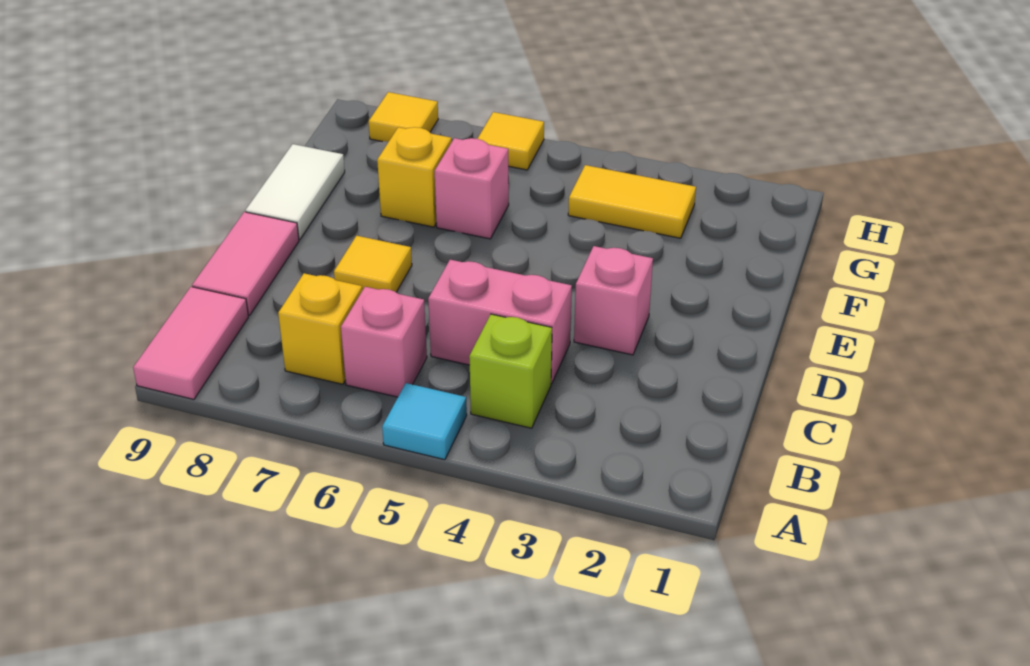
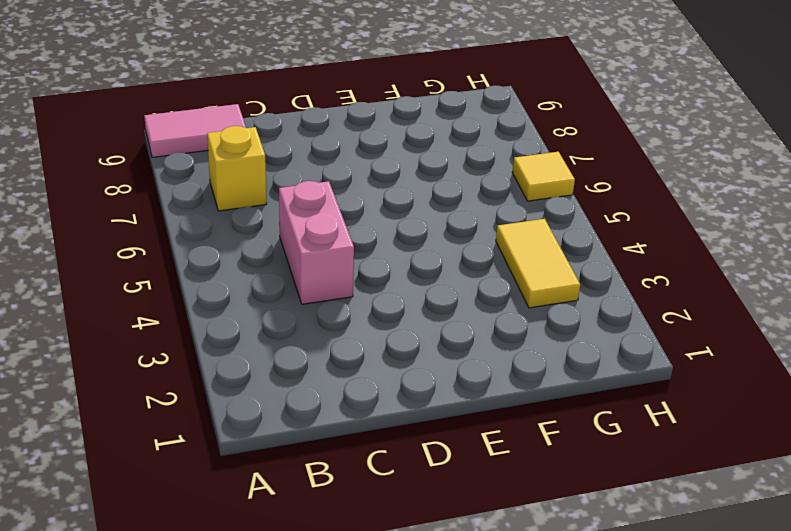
none -> cyan tile A5 level 1
none -> lime brick B4 level 1
none -> pink brick B6 level 1

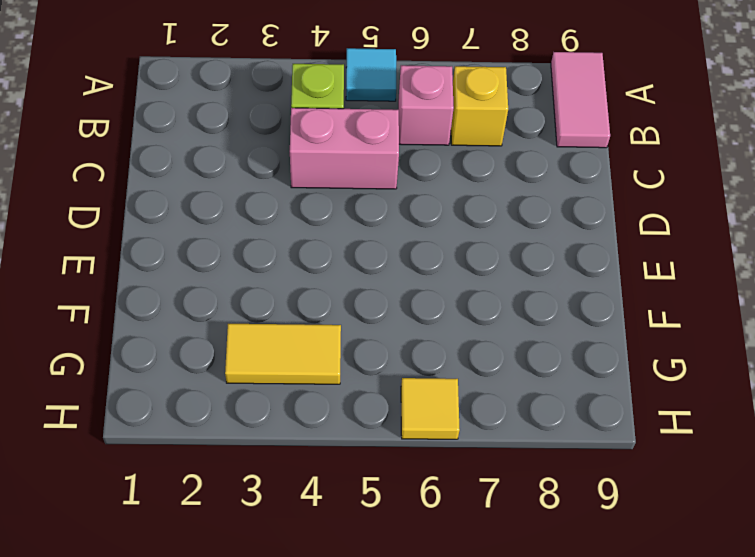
none -> pink tile C9:D9 level 1
none -> pink brick D3 level 1
none -> yellow tile D7 level 1

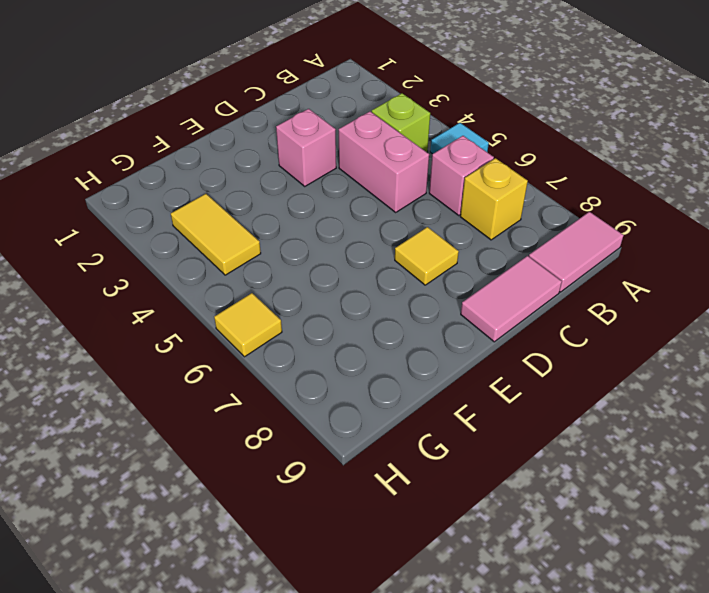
none -> white tile E9:F9 level 1
none -> pink brick F6 level 1
none -> yellow brick F7 level 1

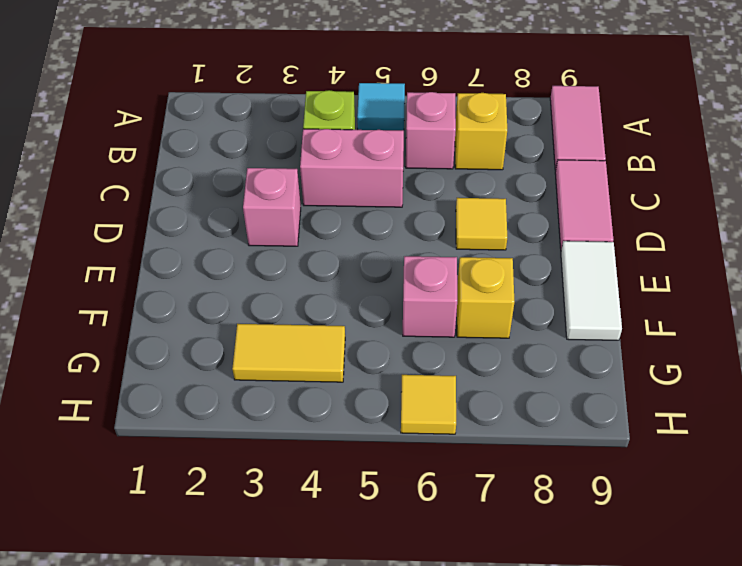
none -> yellow tile H8 level 1

